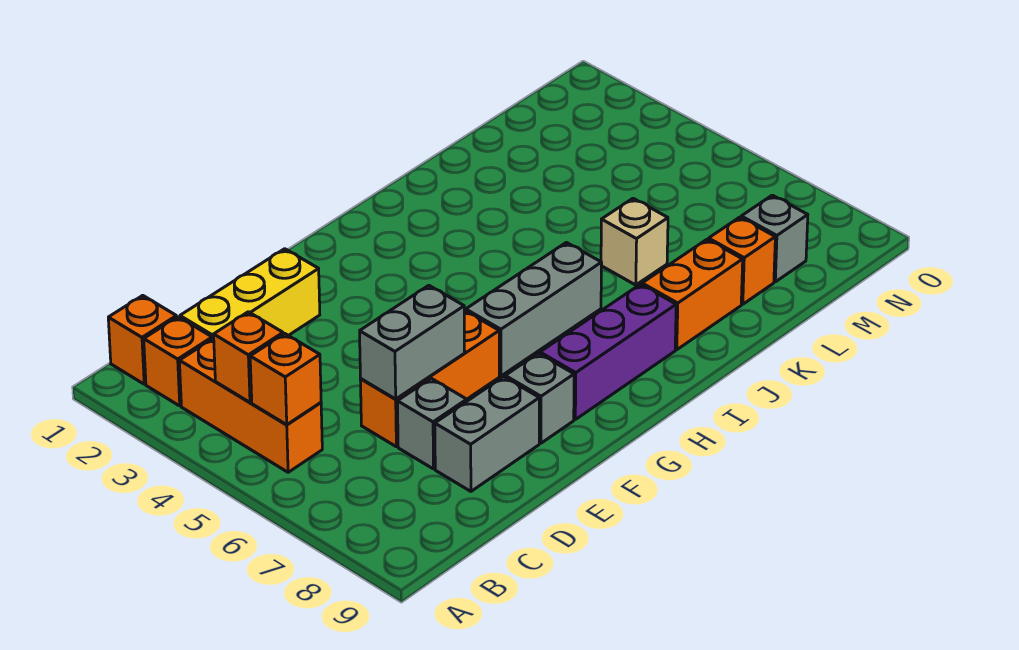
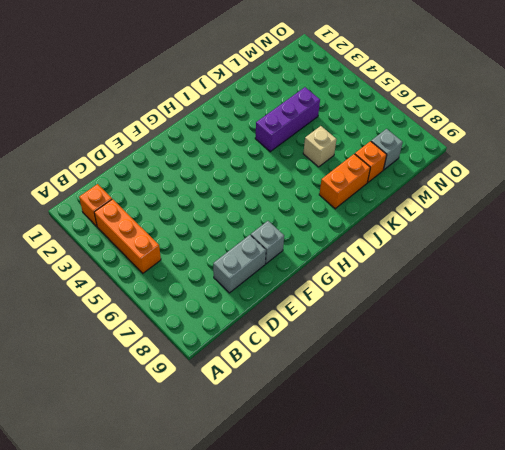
purple brick J4:L4 level 1 -> purple brick G8:I8 level 1
none -> orange brick B1 level 1
none -> yellow brick C2:E2 level 1
none -> orange brick D6:F6 level 1

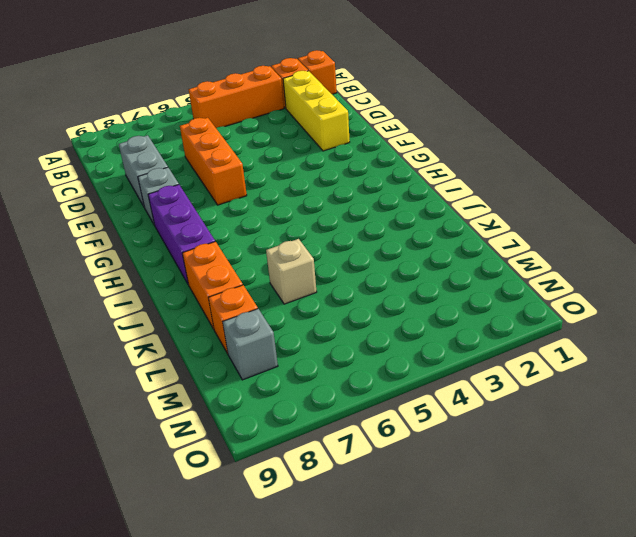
none -> grey brick D7 level 1
none -> grey brick G6:I6 level 1
none -> orange brick B4 level 2

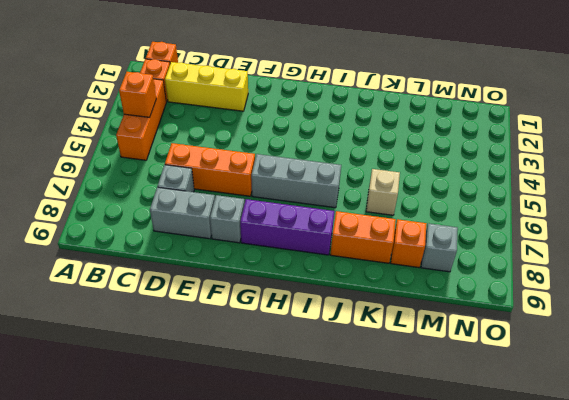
none -> orange brick B5 level 2
none -> grey brick D6:E6 level 2

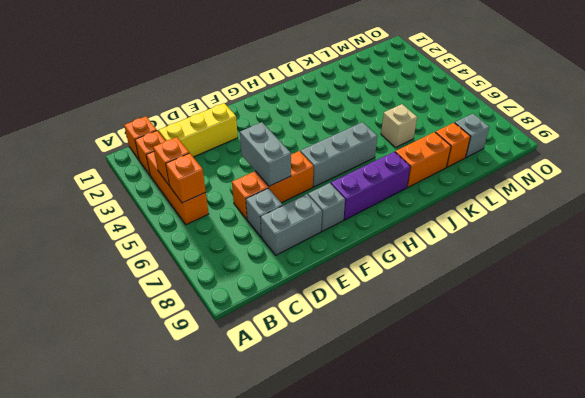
grey brick E5:E6 level 2 -> grey brick D6:E6 level 2

